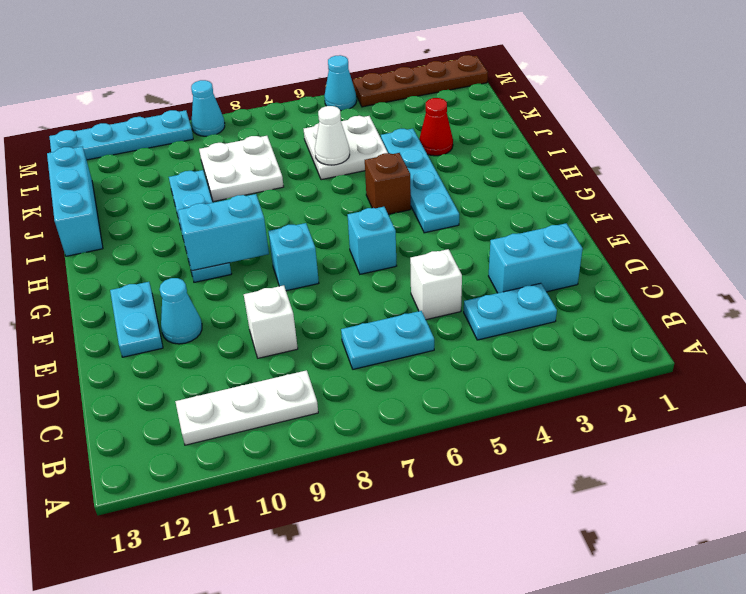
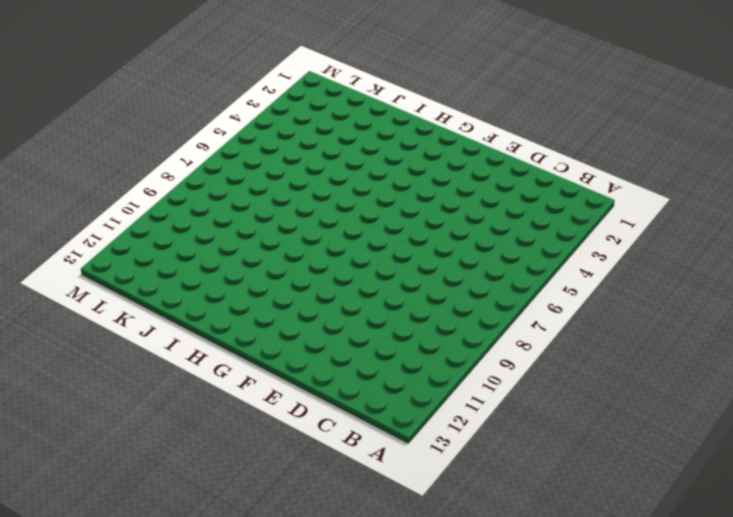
none -> white plate B9:B11 level 1
none -> cyan plate C3:C4 level 1
none -> cyan plate C6:C7 level 1

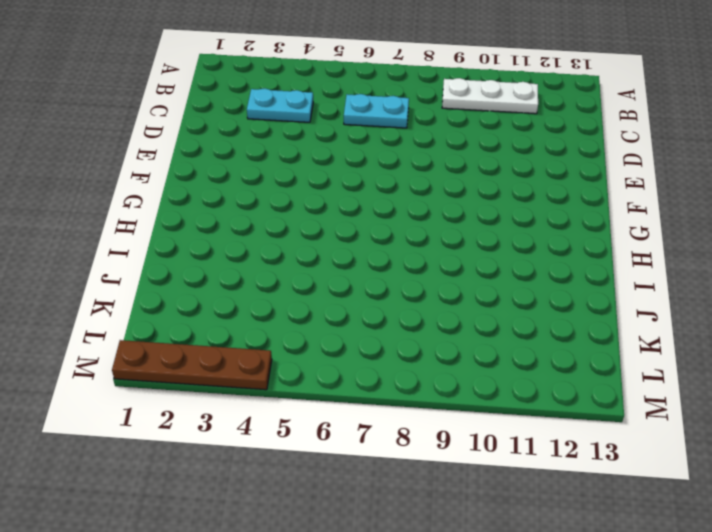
none -> cyan brick D2:D3 level 1
none -> white brick D5 level 1
none -> white brick D9 level 1

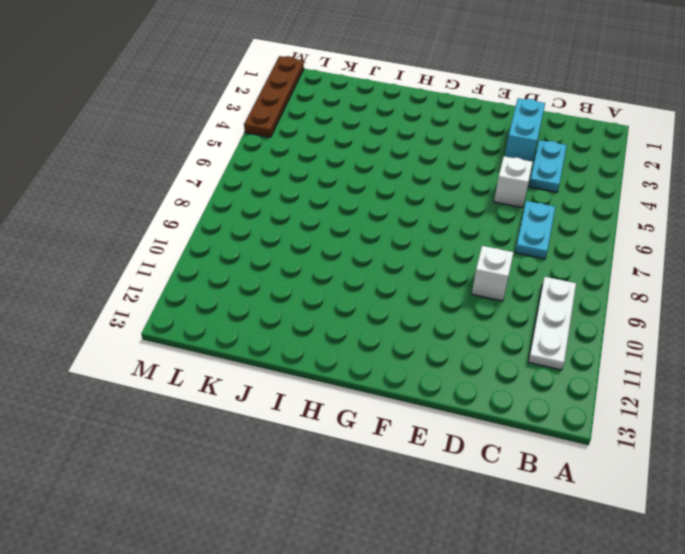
none -> cyan cone E11 level 1
none -> cyan plate E12:F12 level 1
none -> cyan brick F6 level 1

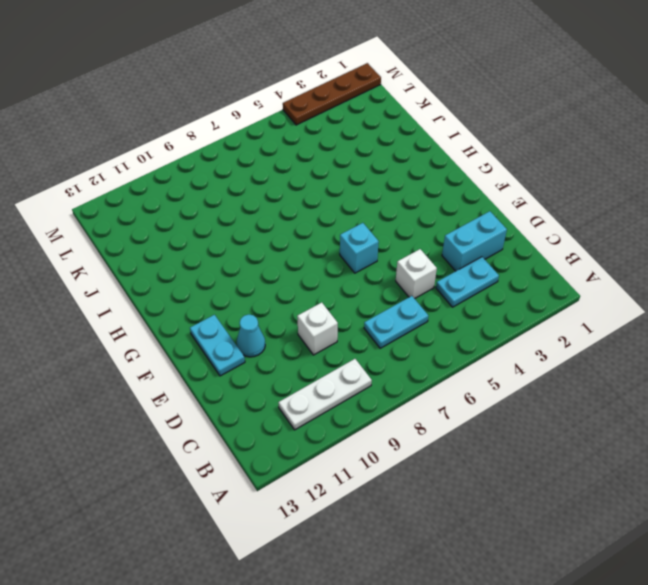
none -> cyan brick F8 level 1
none -> cyan plate G4:J4 level 1
none -> cyan plate G10:J10 level 1

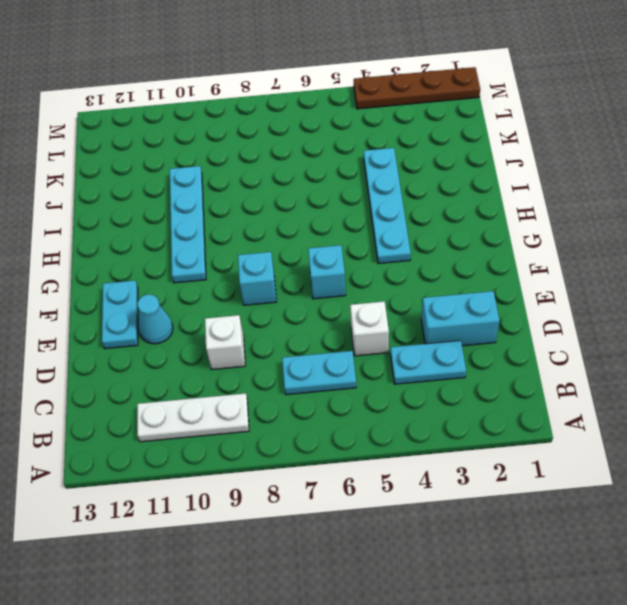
none -> brown brick H5 level 1
none -> cyan brick I13:K13 level 1
none -> red cone J3 level 1

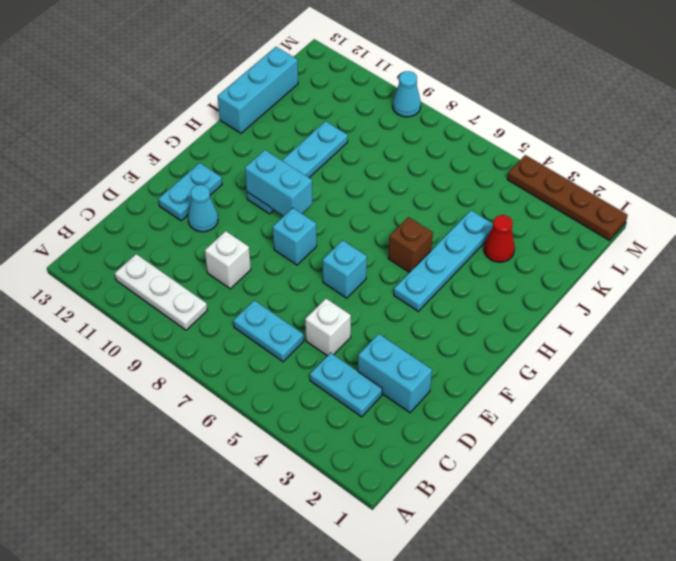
none -> white plate J5:K6 level 1
none -> white plate J8:K9 level 1
none -> cyan cone M5 level 1

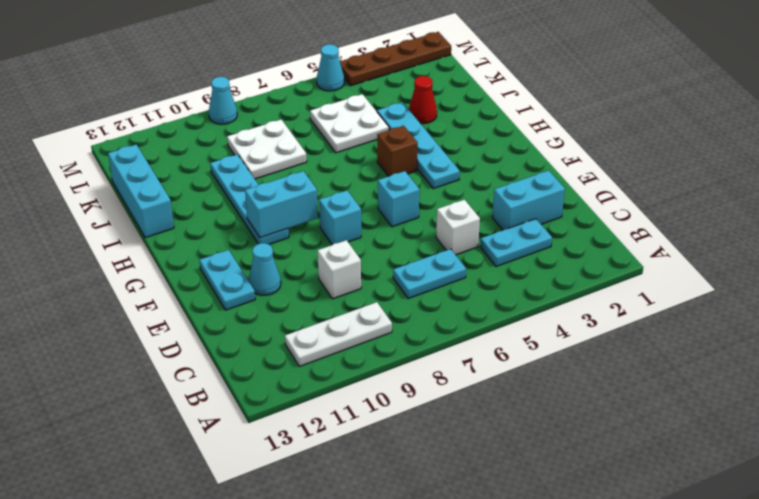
none -> cyan plate M10:M13 level 1
none -> white cone J6 level 2

